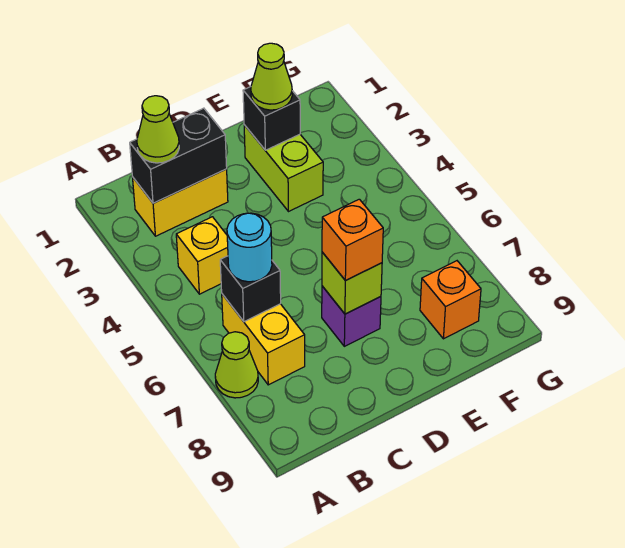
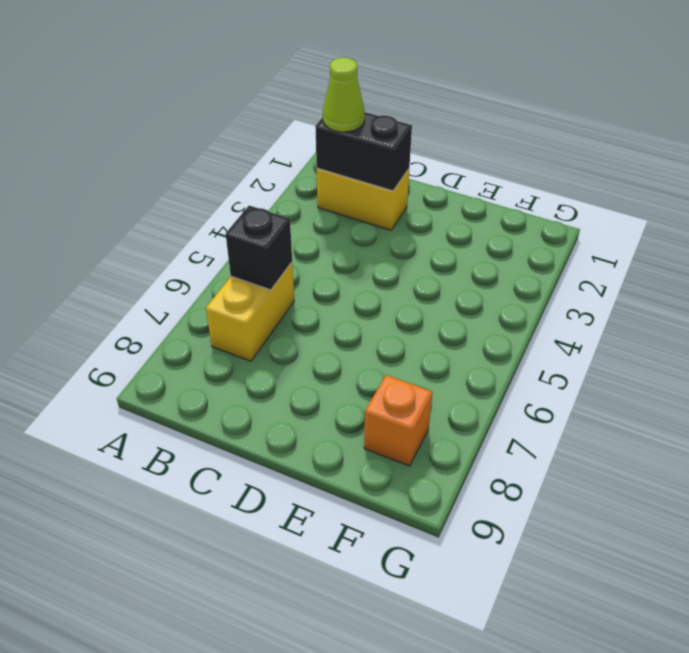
none -> lime cone A7 level 1
none -> yellow brick B4 level 1
none -> purple brick D7 level 1

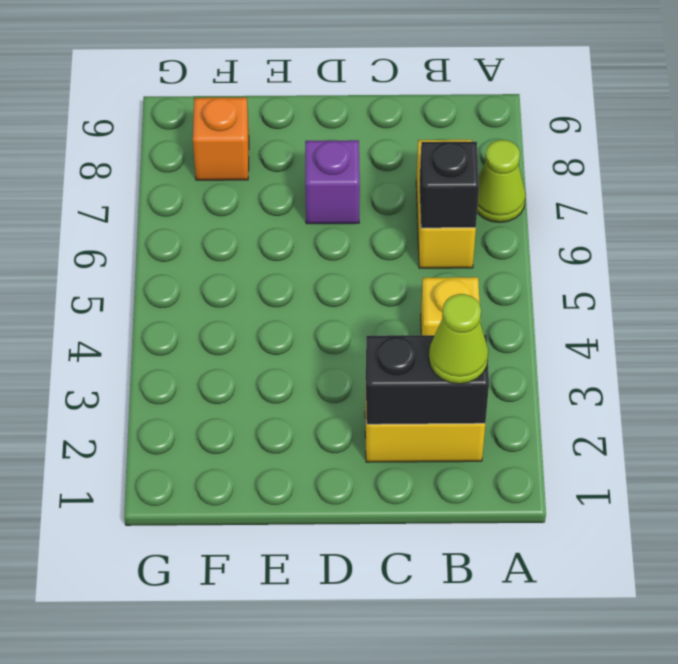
none -> lime brick E2:E3 level 1
none -> lime brick D7 level 2
none -> black brick E2 level 2

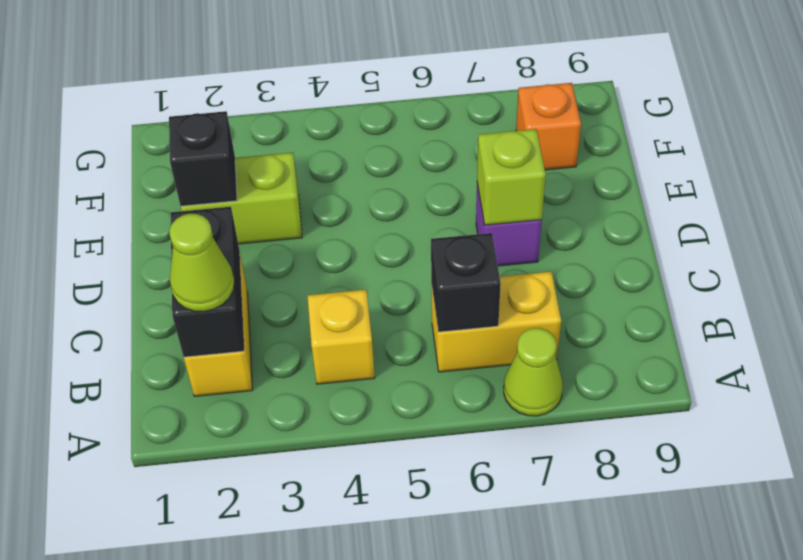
none -> cyan round brick B6 level 3
none -> orange brick D7 level 3
none -> lime cone E2 level 3

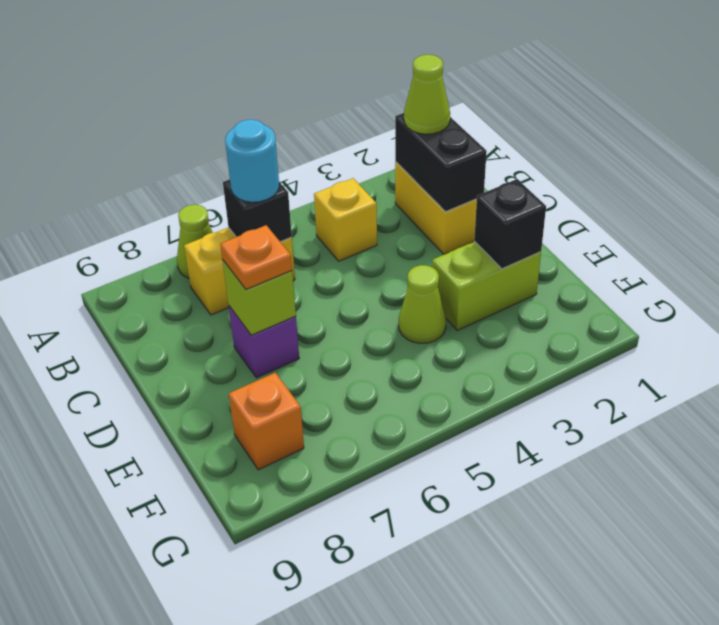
orange plate D7 level 3 -> orange brick D7 level 3
lime cone E4 level 1 -> lime cone E2 level 3

